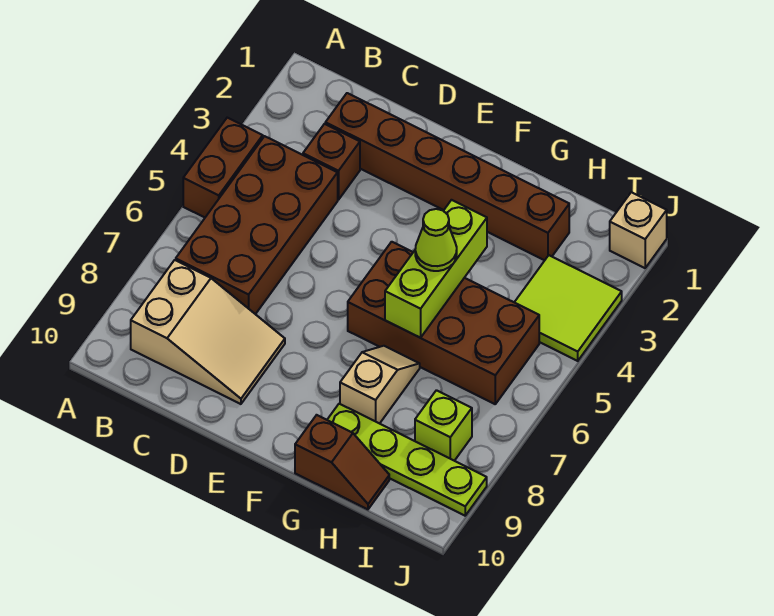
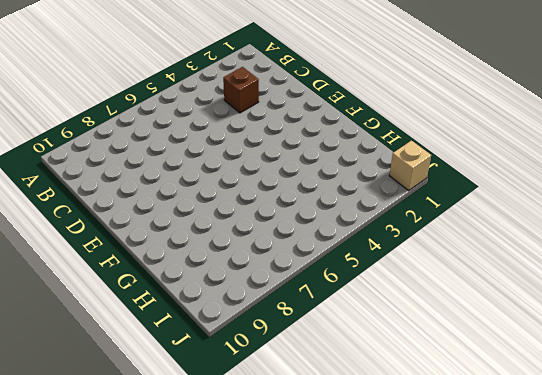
none -> brown brick A4:A5 level 1
none -> brown brick B4:C7 level 1
none -> tan slope B8:D9 level 1 top B

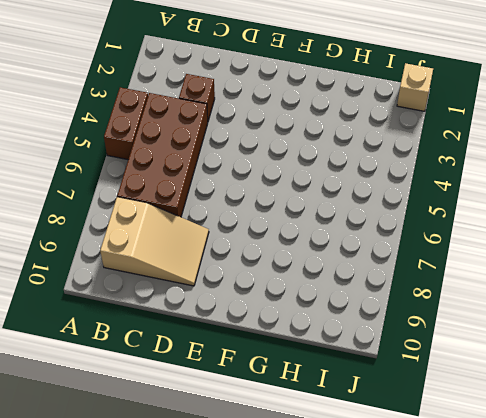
none -> brown brick C2:H2 level 1
none -> brown brick F5:I6 level 1
none -> tan slope G7:G8 level 1 top 8

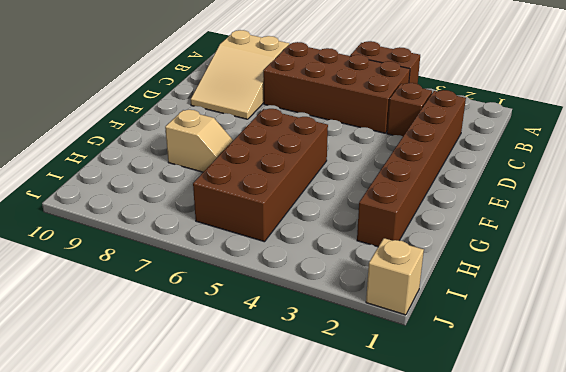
none -> lime plate G9:J9 level 1
none -> brown slope G10:H10 level 1 top G
none -> lime tile I3:J4 level 1

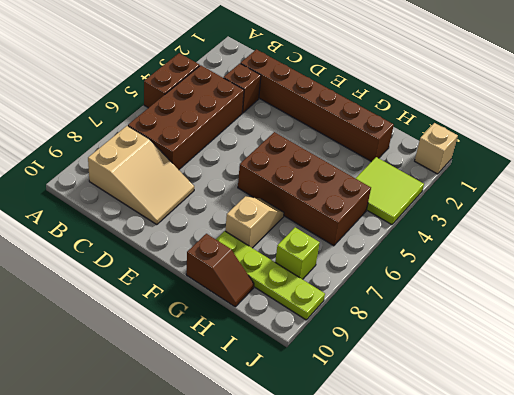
none -> lime brick G4:G6 level 2
none -> lime cone G5 level 3

